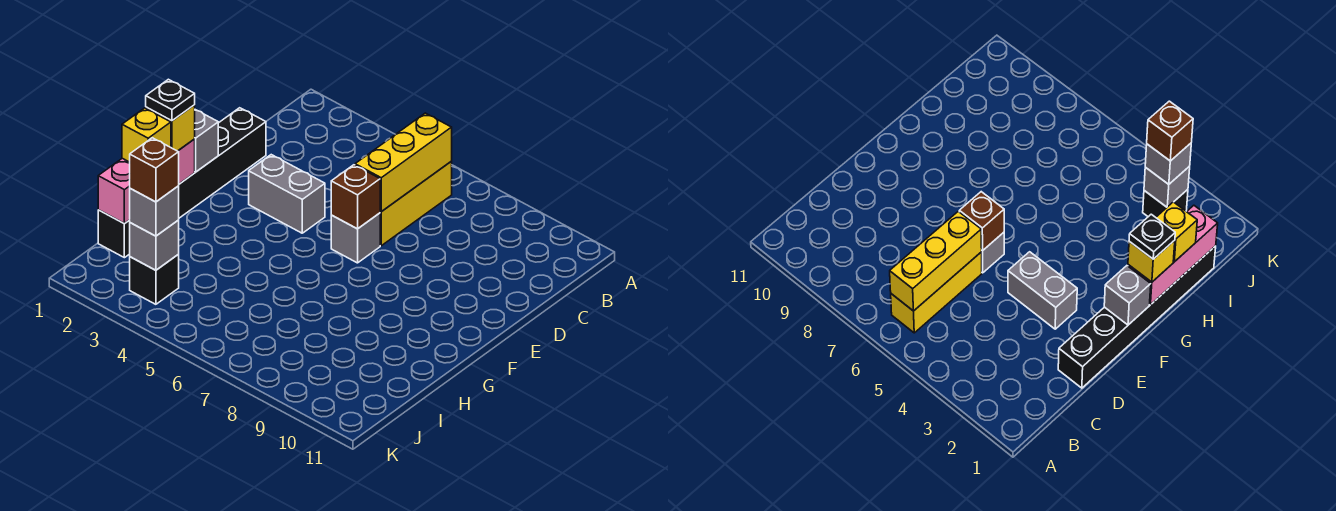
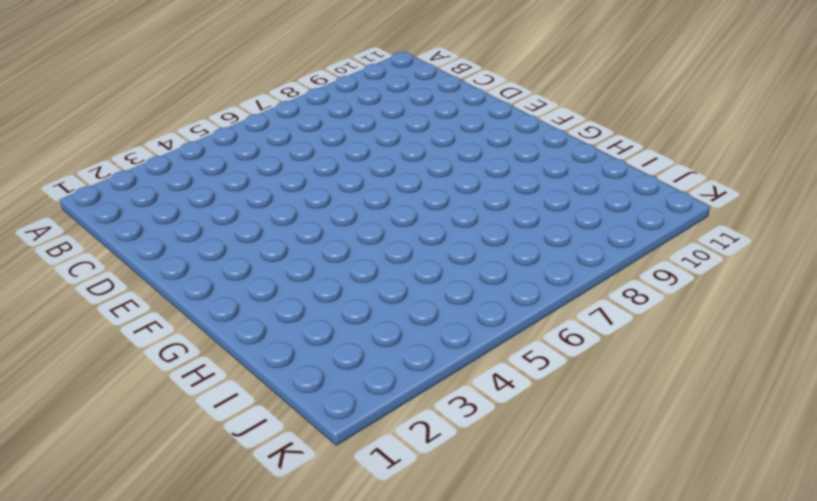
none -> yellow brick B6:D6 level 1
none -> black brick D1:I1 level 1
none -> grey brick E3:E4 level 1

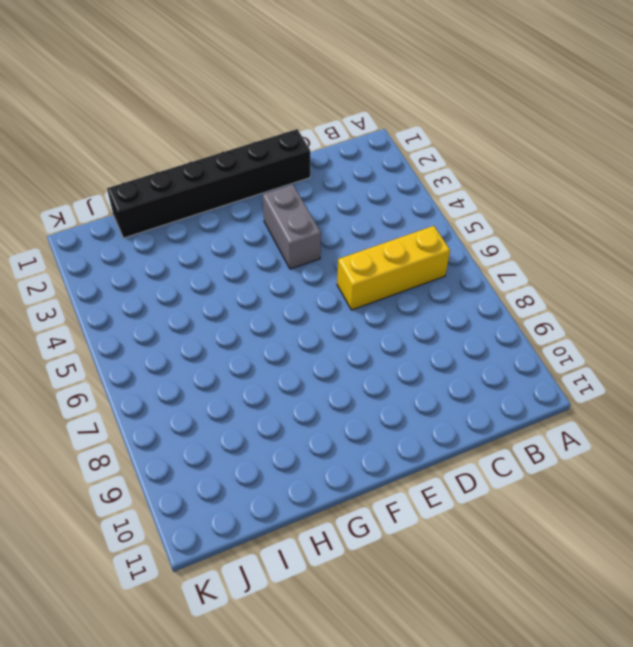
none -> grey brick E6 level 1
none -> black brick J3 level 1
none -> yellow brick B6:D6 level 2

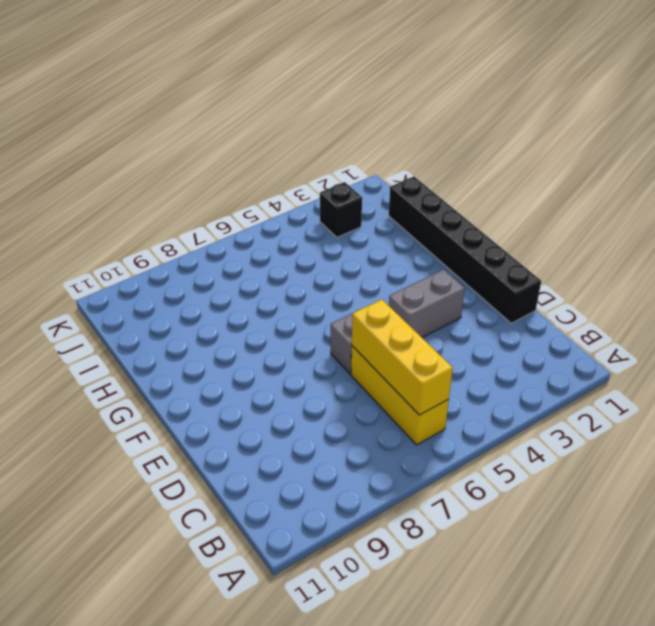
none -> brown brick E6 level 2
none -> grey brick F1 level 2
none -> pink brick G1:I1 level 2

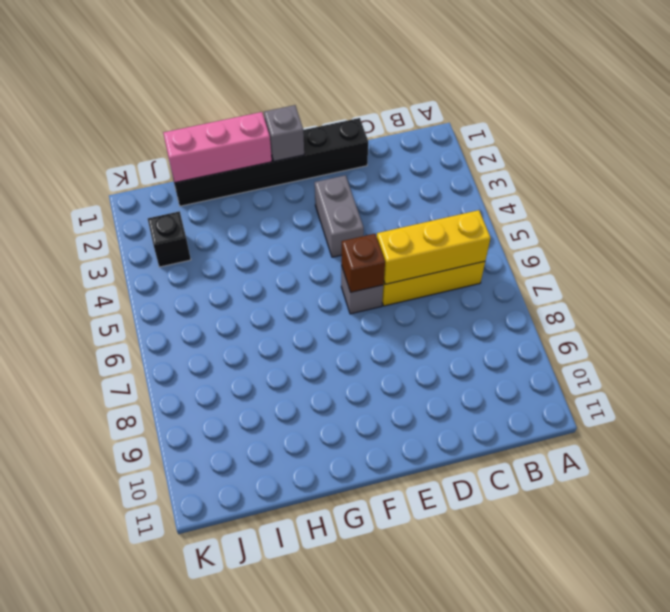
none -> grey brick J3 level 2
none -> yellow brick G1 level 3
none -> yellow brick H1 level 3

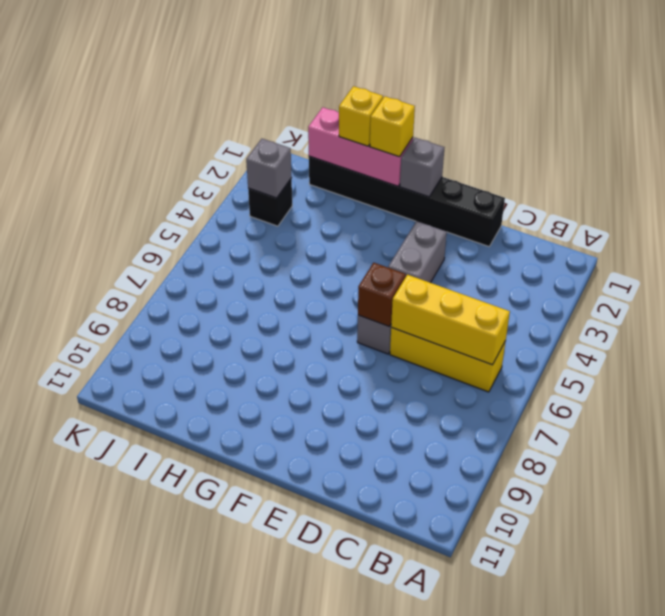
none -> grey brick J3 level 3
none -> black plate G1 level 4
none -> brown brick J3 level 4

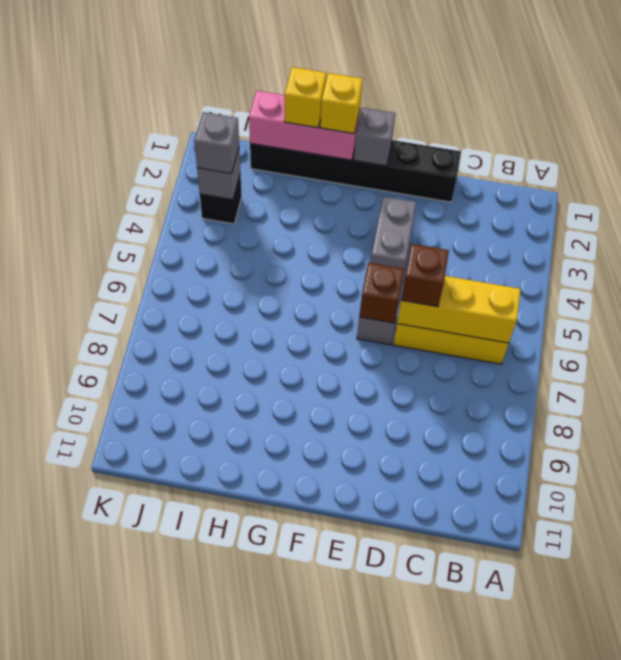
brown brick D6 level 3 -> brown brick J3 level 4
none -> black plate G1 level 4

